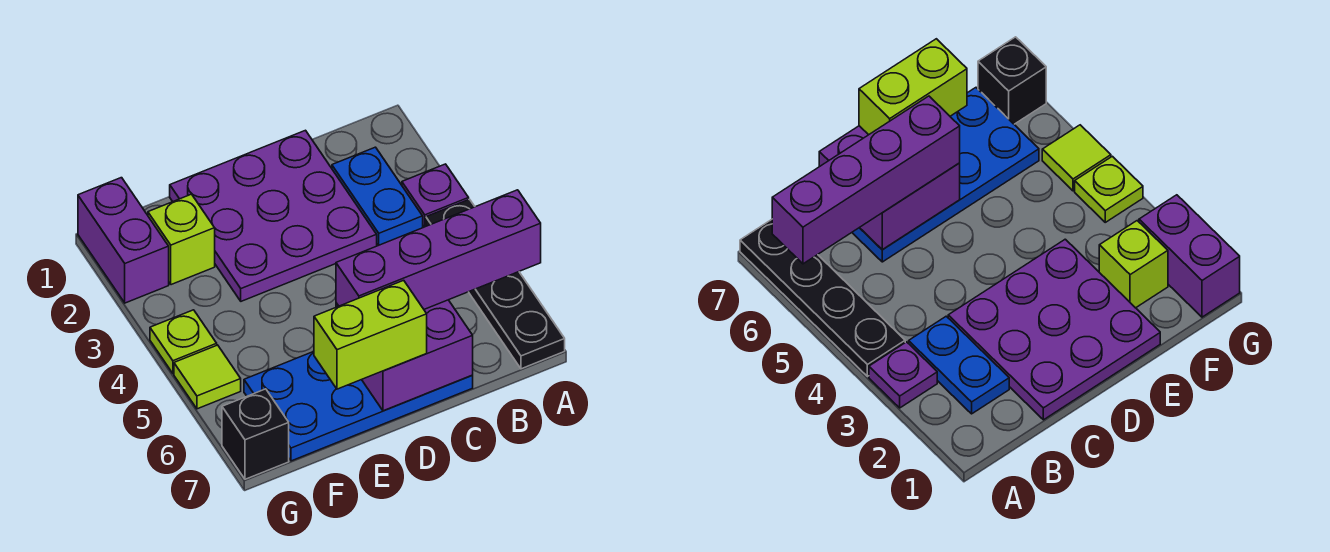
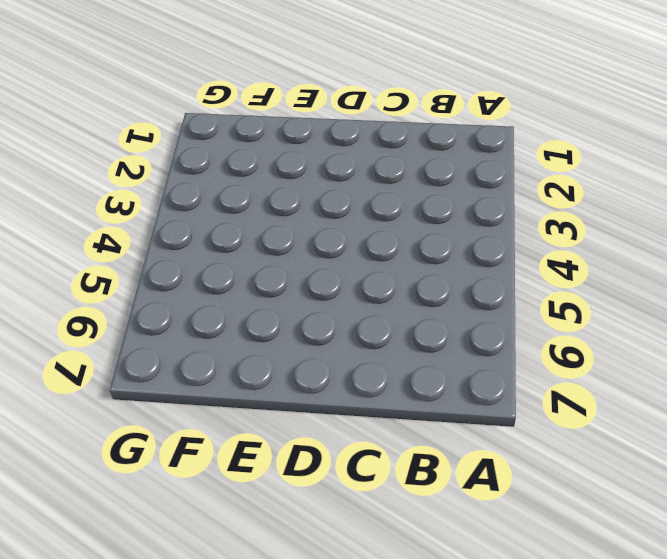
none -> purple plate A3 level 1
none -> black plate A4:A7 level 1
none -> blue plate B2:B3 level 1

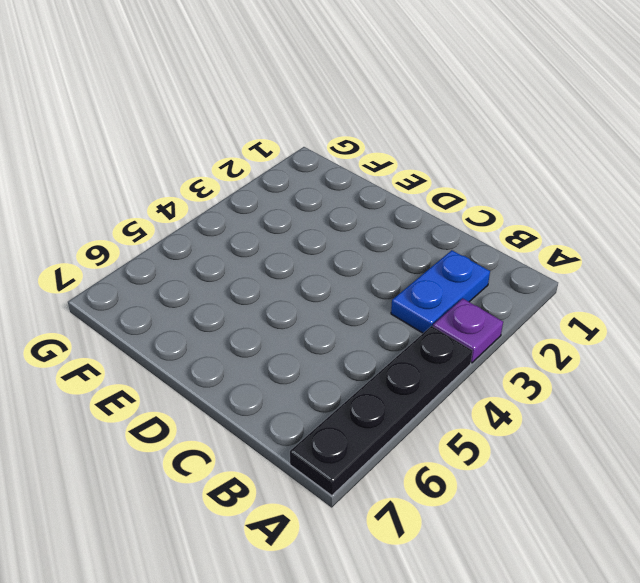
none -> purple plate C1:E3 level 1
none -> blue plate C6:F7 level 1
none -> lime brick F2 level 1

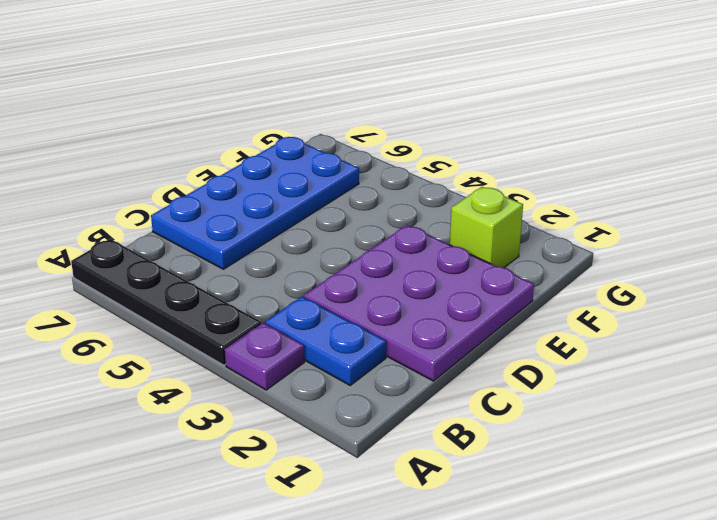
none -> purple brick G1:G2 level 1
none -> lime plate G4 level 1
none -> lime tile G5 level 1

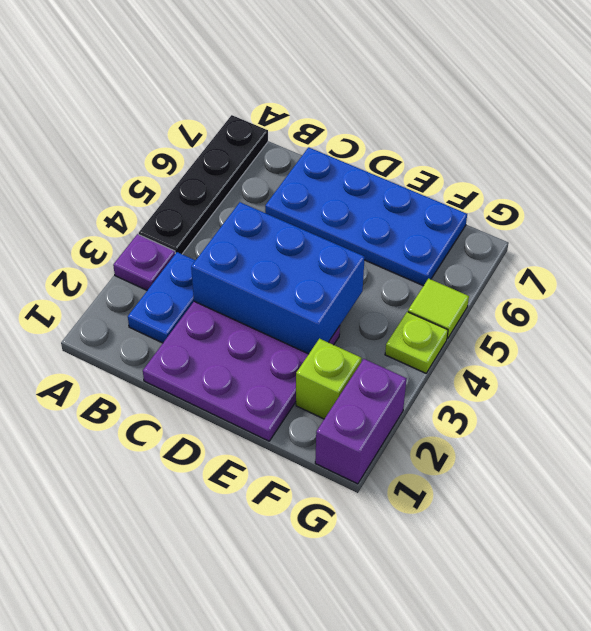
blue brick C3:E4 level 2 -> none
none -> black brick G7 level 1
none -> purple brick C6:D7 level 2
none -> purple brick A6:D6 level 3

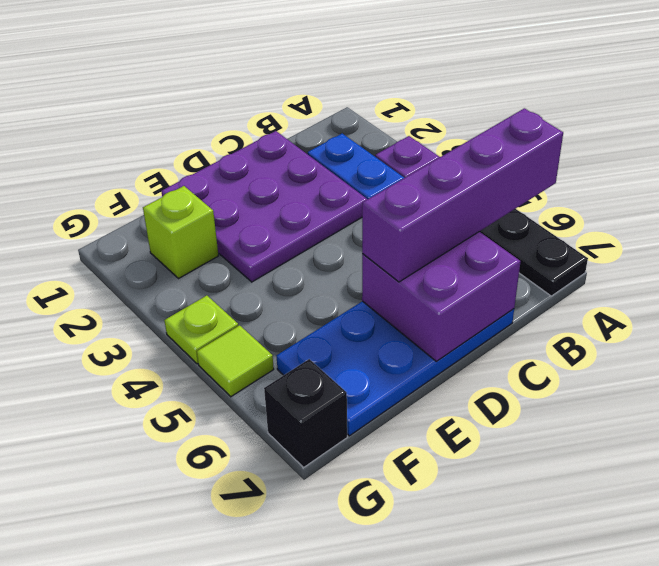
none -> purple brick G1:G2 level 1
none -> lime brick D7:E7 level 3

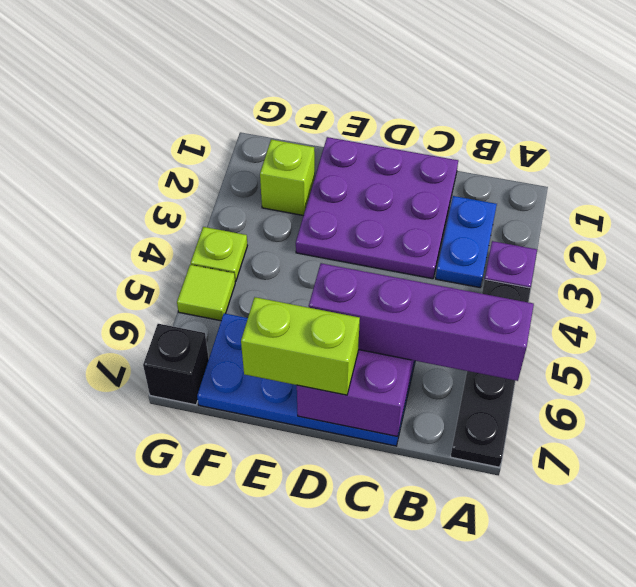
none -> purple brick G1:G2 level 1

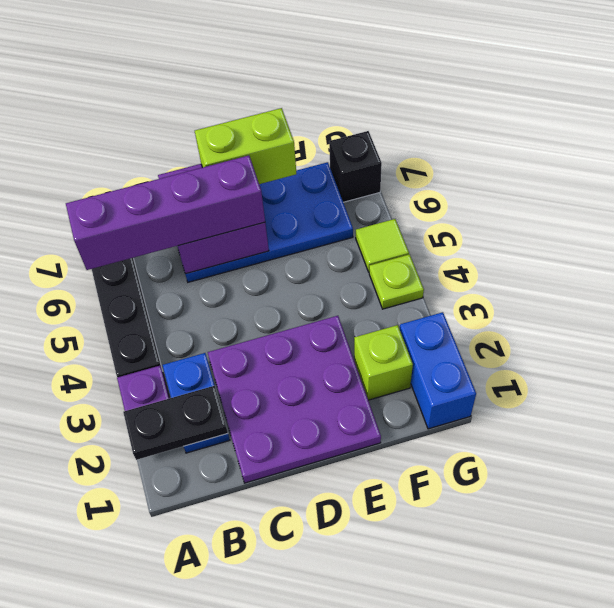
black plate A2:B2 level 2 -> none
blue brick G1:G2 level 1 -> purple brick G1:G2 level 1

